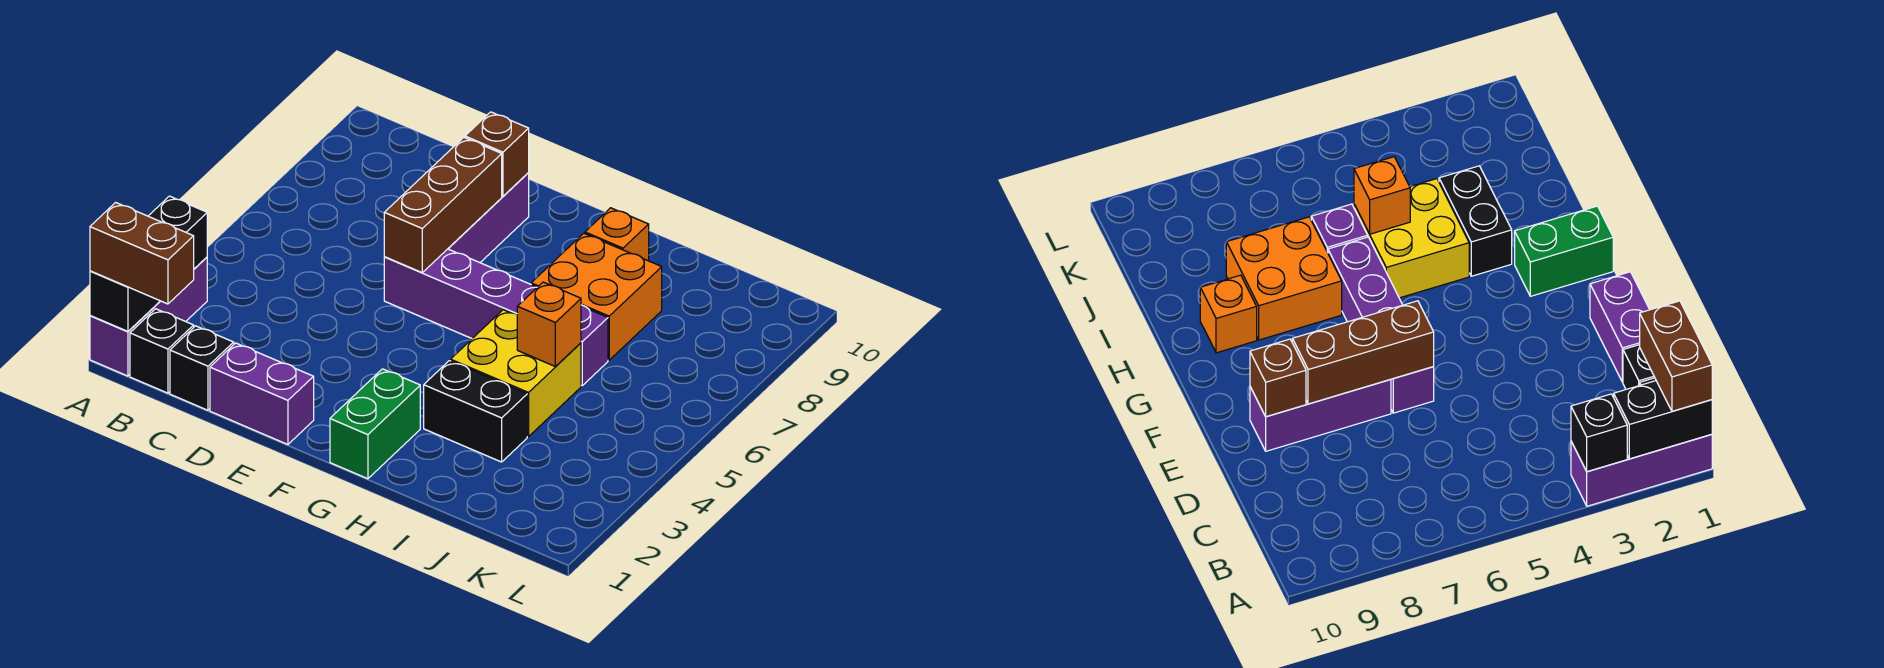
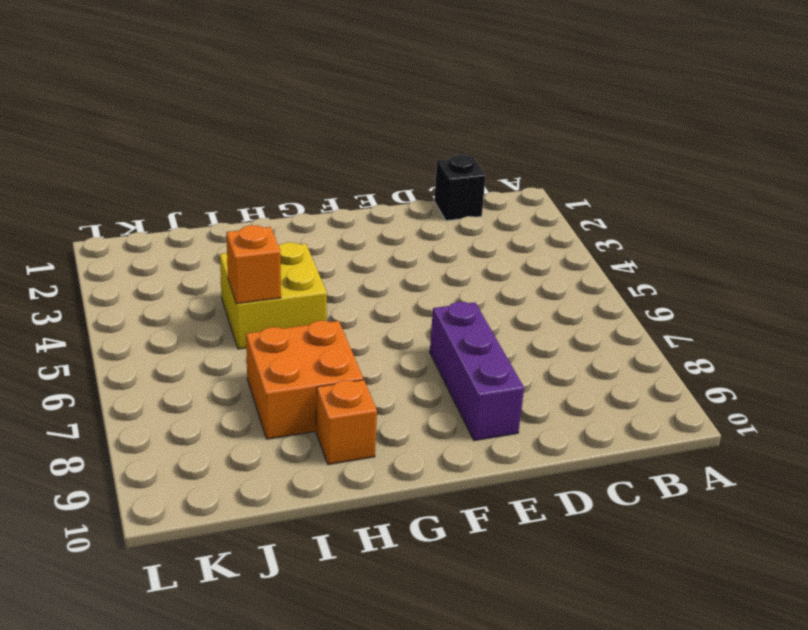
none -> purple brick A1:A3 level 1
none -> black brick B1 level 1
none -> purple brick D1:E1 level 1

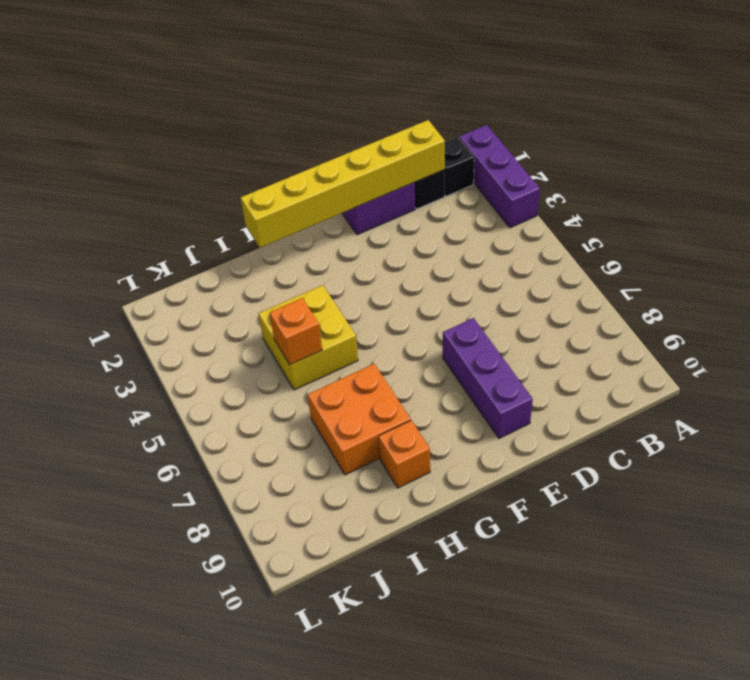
yellow brick C1:H1 level 2 -> none
none -> purple brick E6:H6 level 1
none -> green brick G1:G2 level 1
none -> black brick H3:I3 level 1

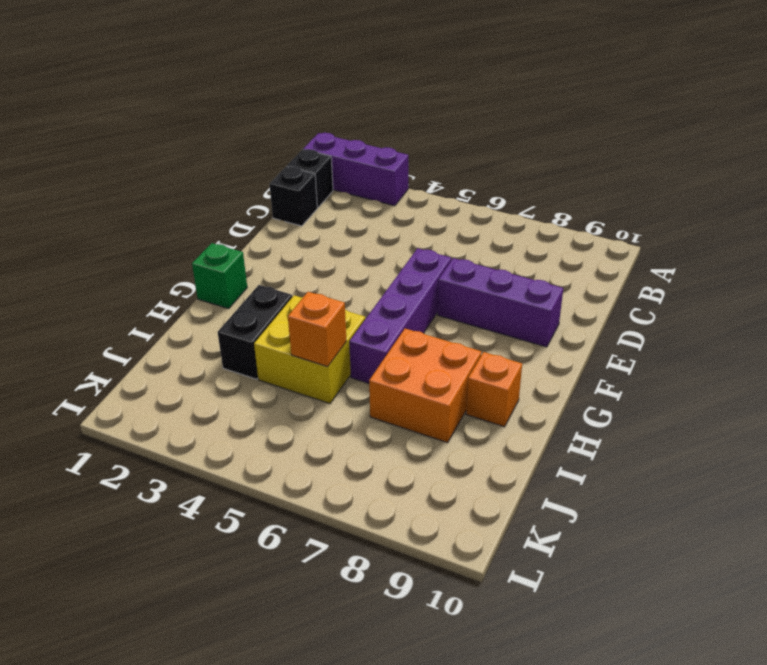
green brick G1 level 1 -> green brick G1:G2 level 1
none -> purple brick D1:E1 level 1
none -> purple brick I6 level 1
none -> black brick A1:A2 level 2

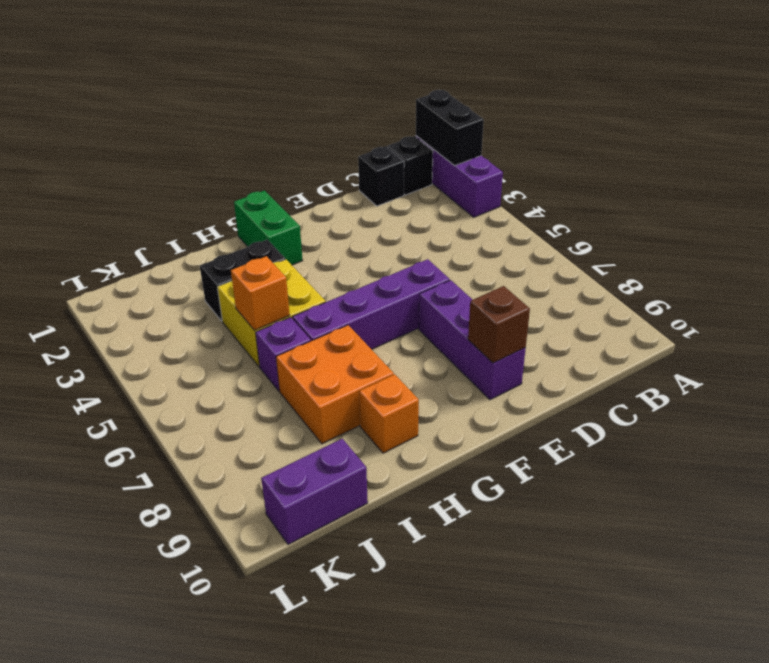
purple brick J10:K10 level 1 -> purple brick D1:E1 level 1
none -> black brick A3 level 2
none -> brown brick E6:E8 level 2
none -> brown brick A1:B1 level 3

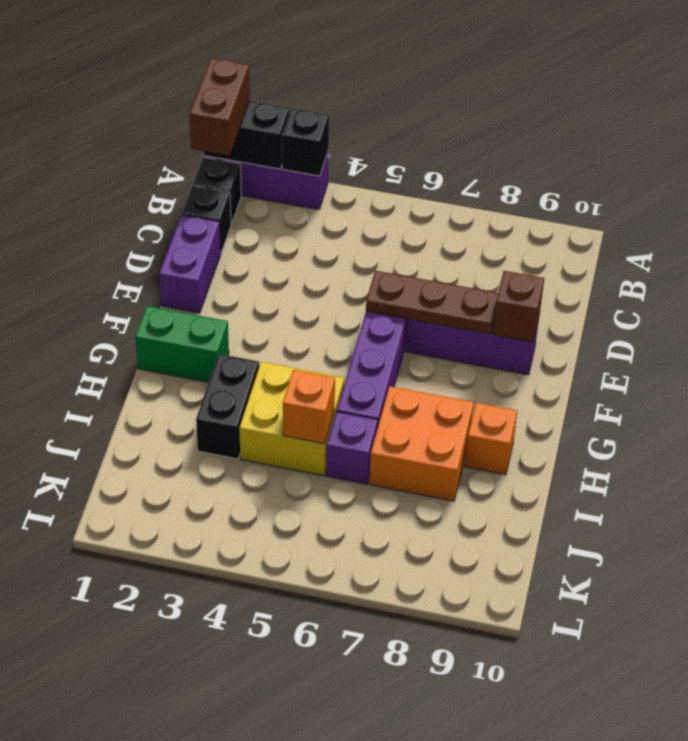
brown plate E6:E8 level 2 -> brown brick E6:E8 level 2

